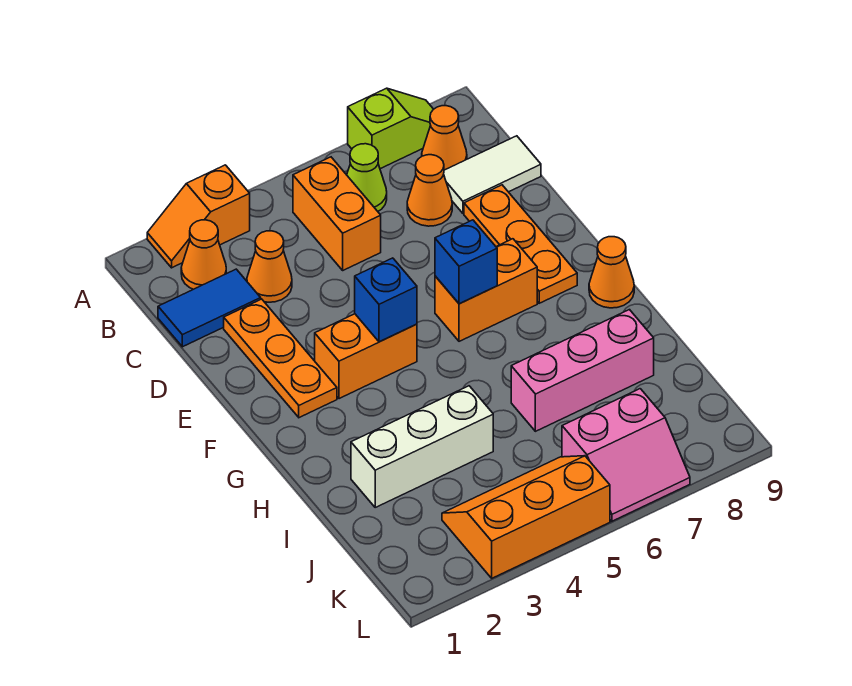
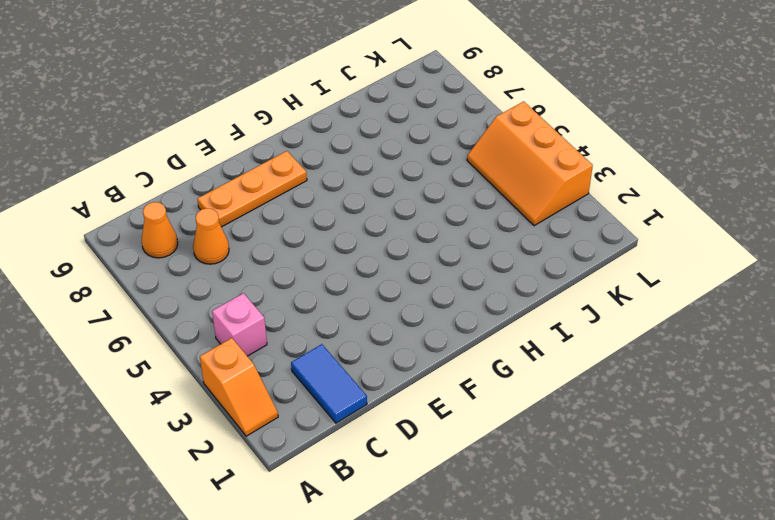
pink brick B4 level 1 -> none
none -> lime slope A7:A8 level 1 top 7
none -> orange cone B2 level 1
none -> orange brick B5:C5 level 1

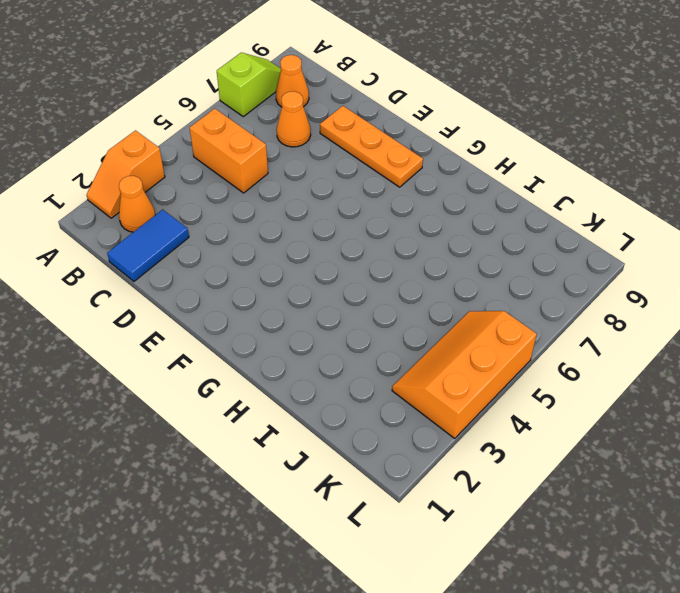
none -> lime cone B6 level 1
none -> orange cone C3 level 1
none -> white tile C8:C9 level 1

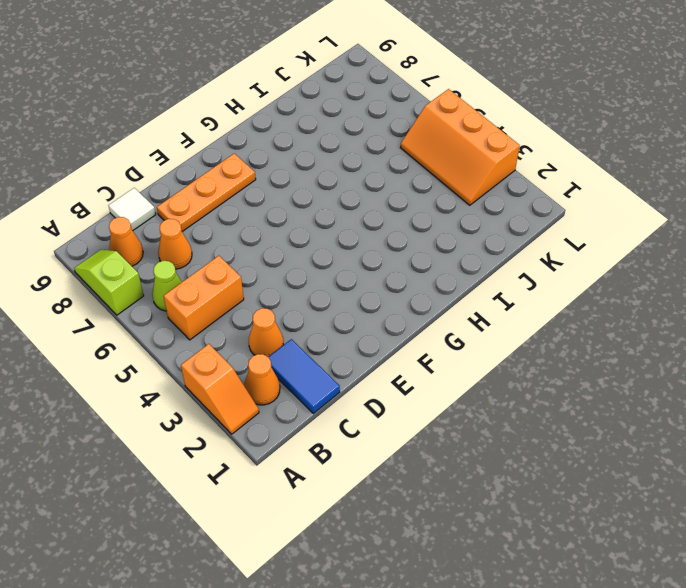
white tile C9 level 1 -> white tile C8:C9 level 1
none -> orange plate D2:F2 level 1
none -> orange brick F3:F4 level 1
none -> orange brick F6:F7 level 1

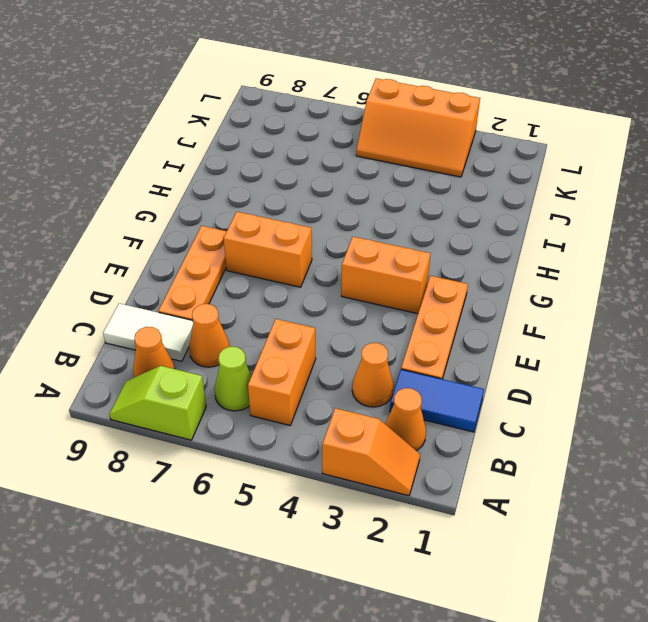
none -> orange cone G9 level 1
none -> white brick I2:I4 level 1
none -> pink brick I6:I8 level 1

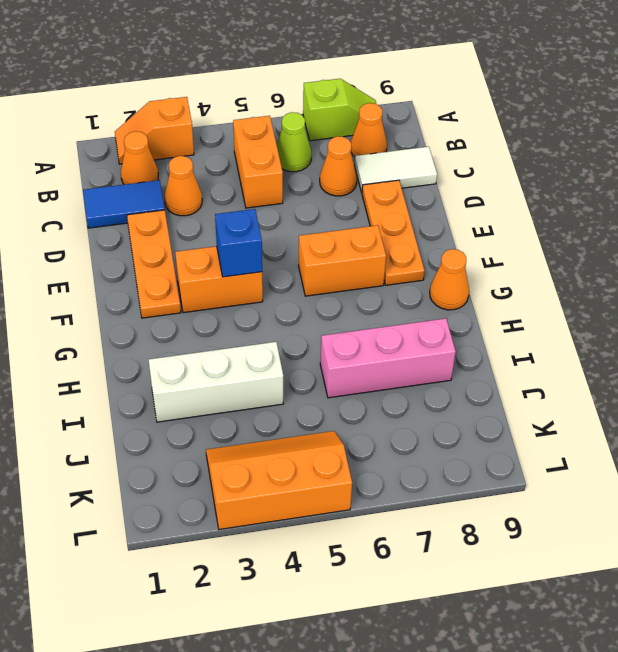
none -> pink slope K6:L7 level 1 top K
none -> blue brick F6 level 2

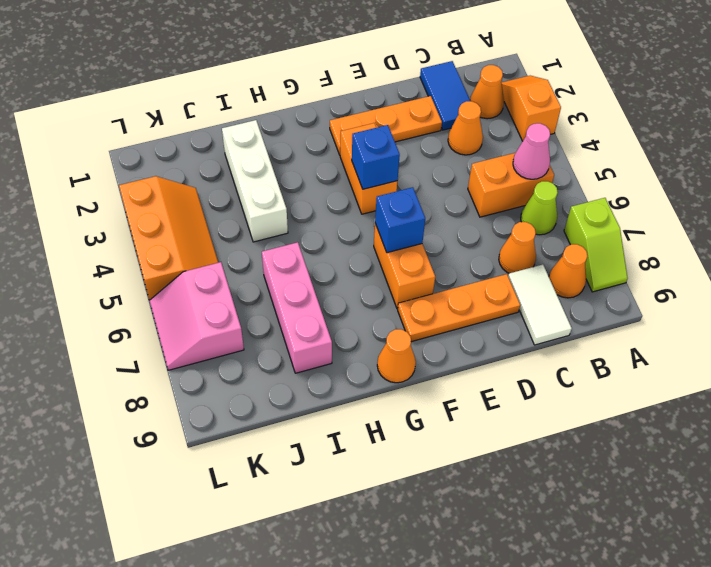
pink cone B5 level 2 -> none

